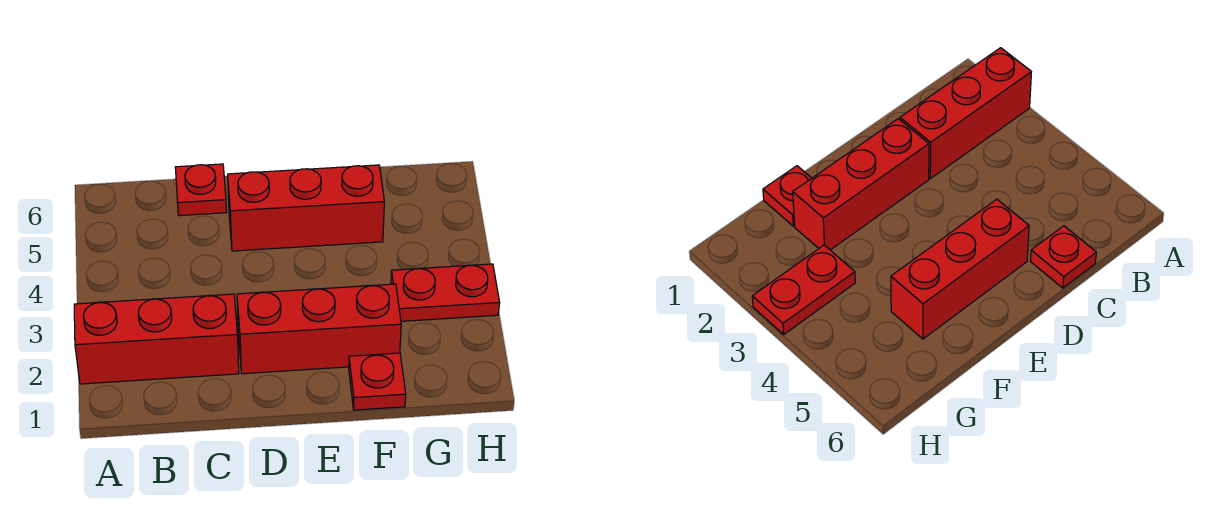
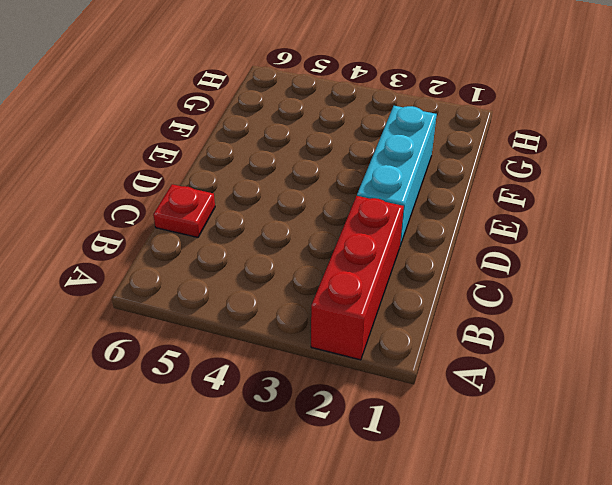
cyan brick D2:F2 level 1 -> red brick D2:F2 level 1
none -> red brick D5:F5 level 1
none -> red plate F1 level 1

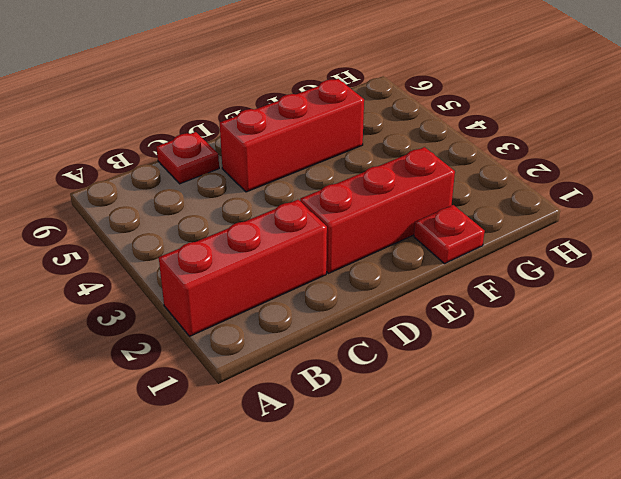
none -> red plate G3:H3 level 1

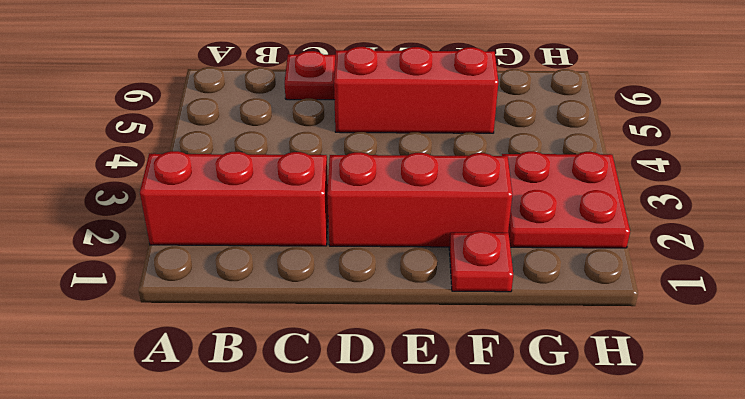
red plate G2:H3 level 1 -> red plate G3:H3 level 1

